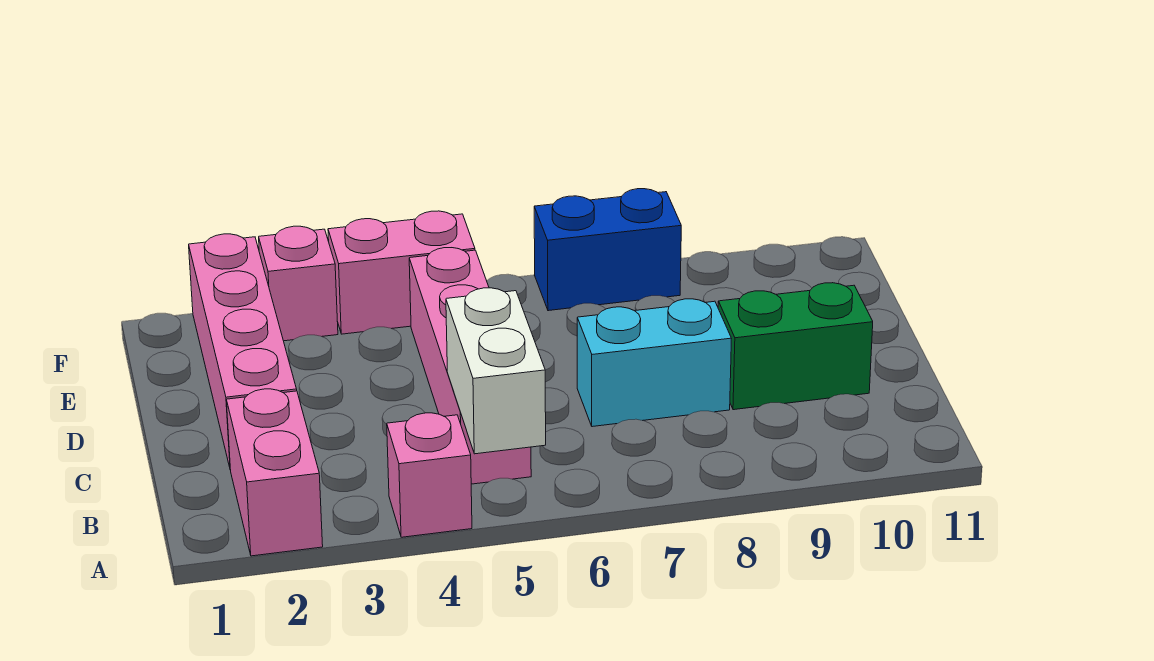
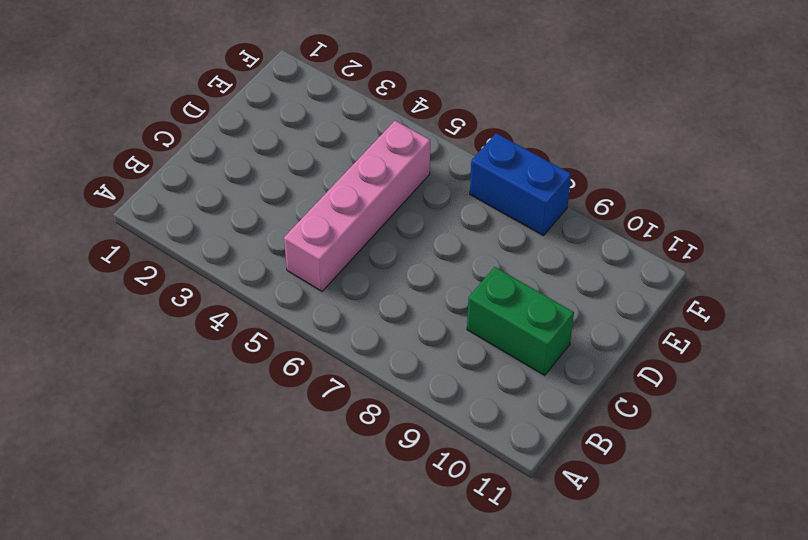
none -> pink brick A2:B2 level 1
none -> pink brick A4 level 1

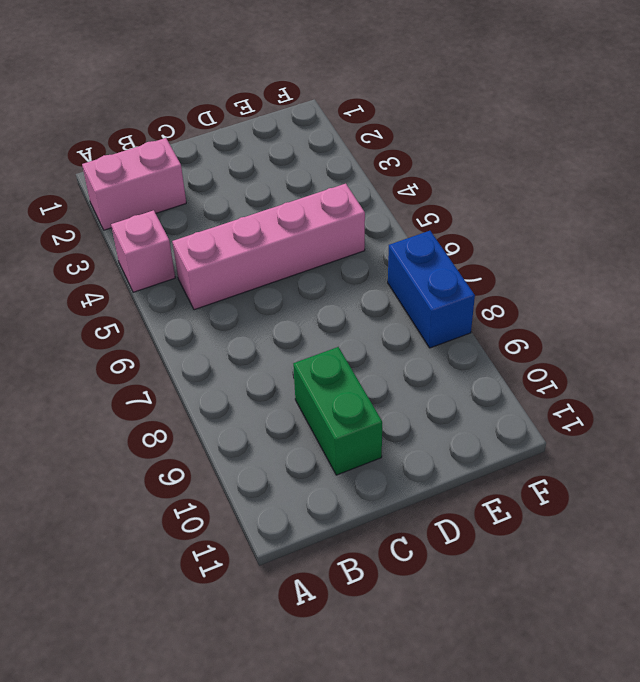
none -> pink brick C2:F2 level 1
none -> cyan brick C7:C8 level 1

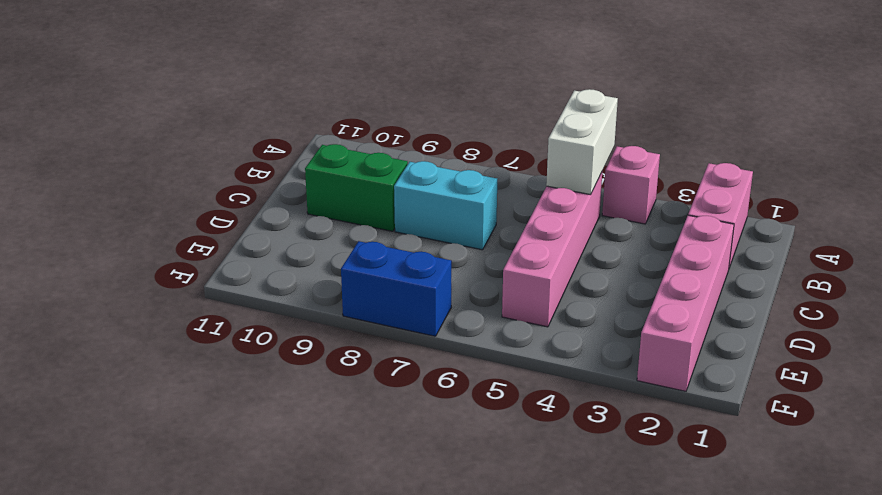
none -> pink brick F3 level 1
none -> pink brick F4:F5 level 1

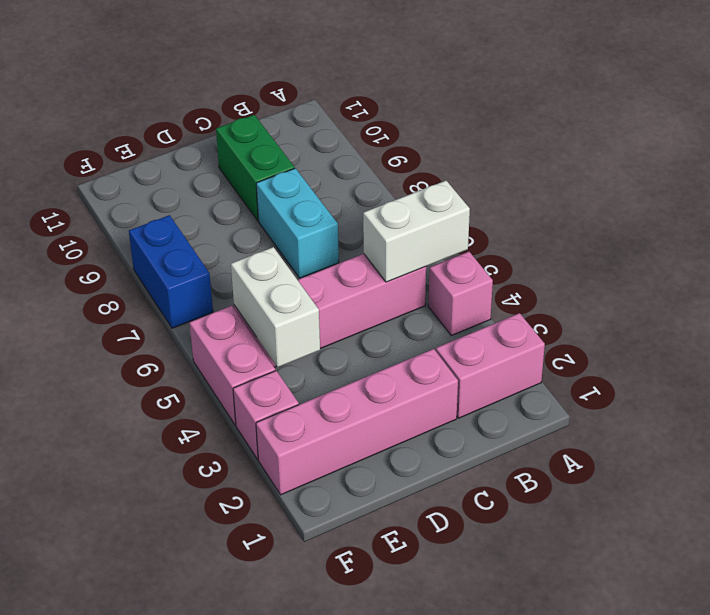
white brick E4:E5 level 2 -> none

